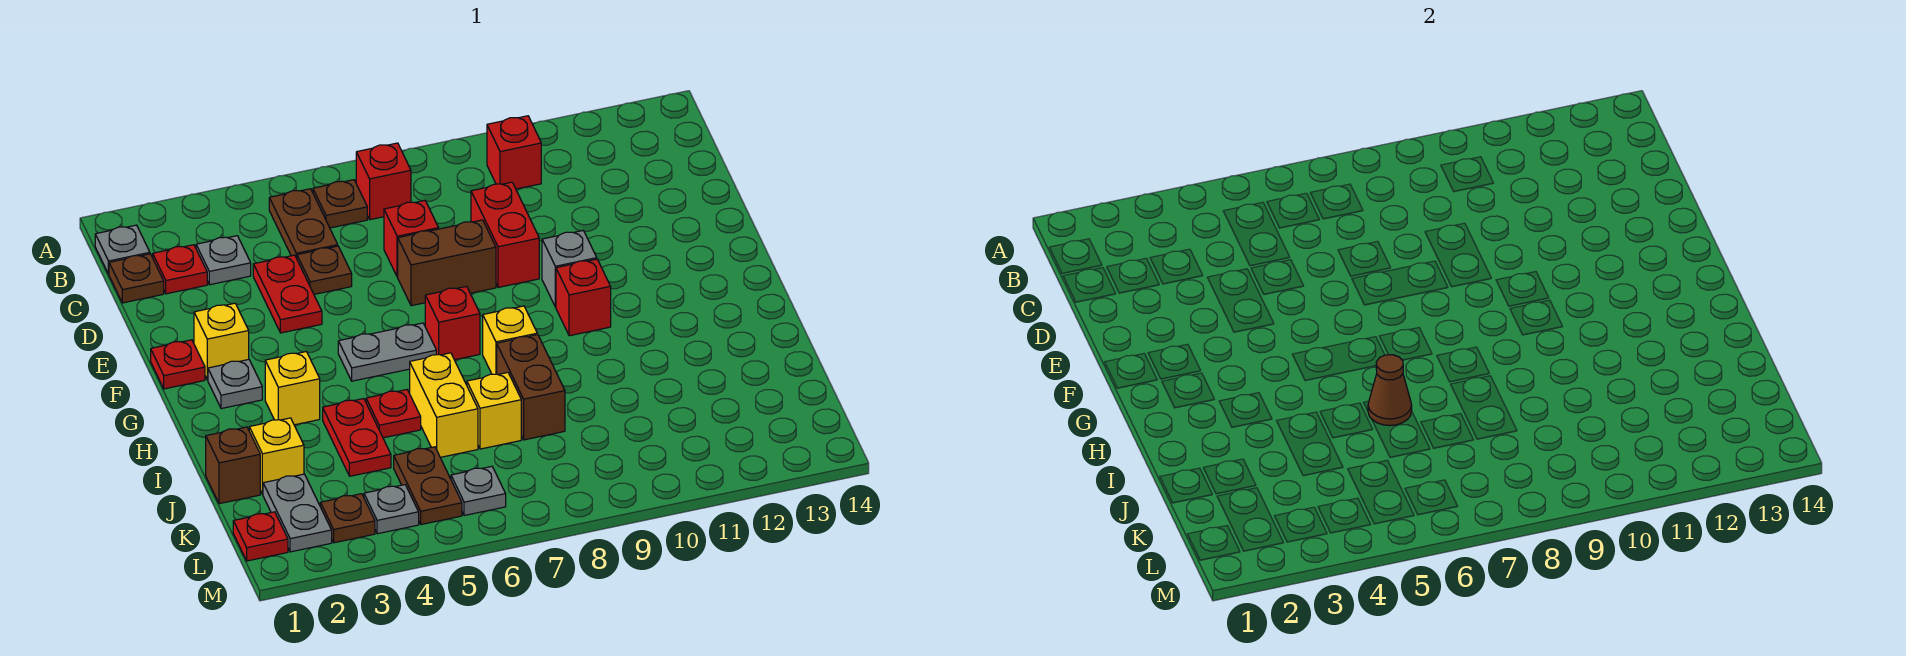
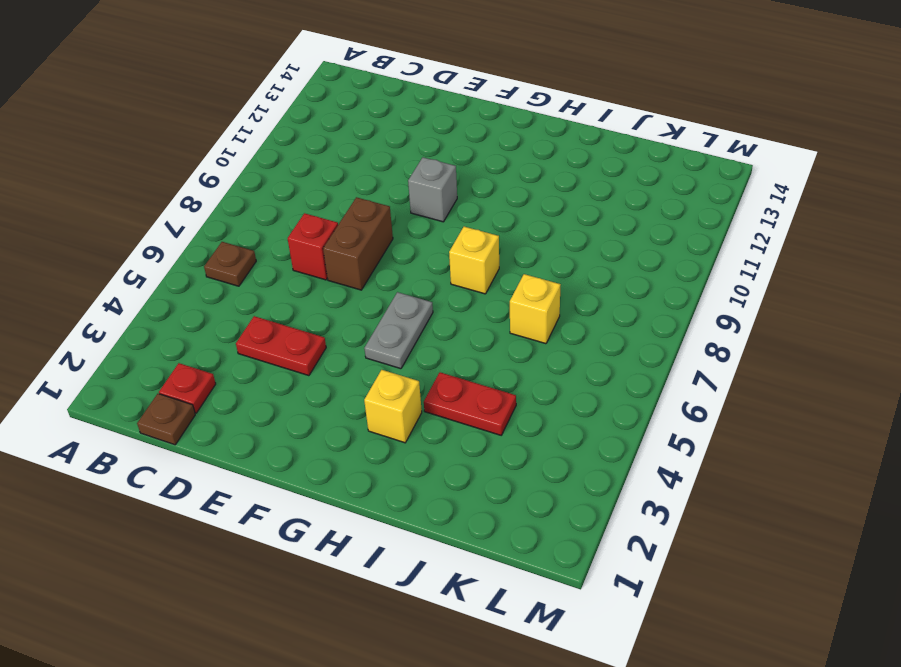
none -> grey plate B1 level 1
none -> brown plate B5:C5 level 1
none -> red brick B7 level 1
none -> red brick B10 level 1

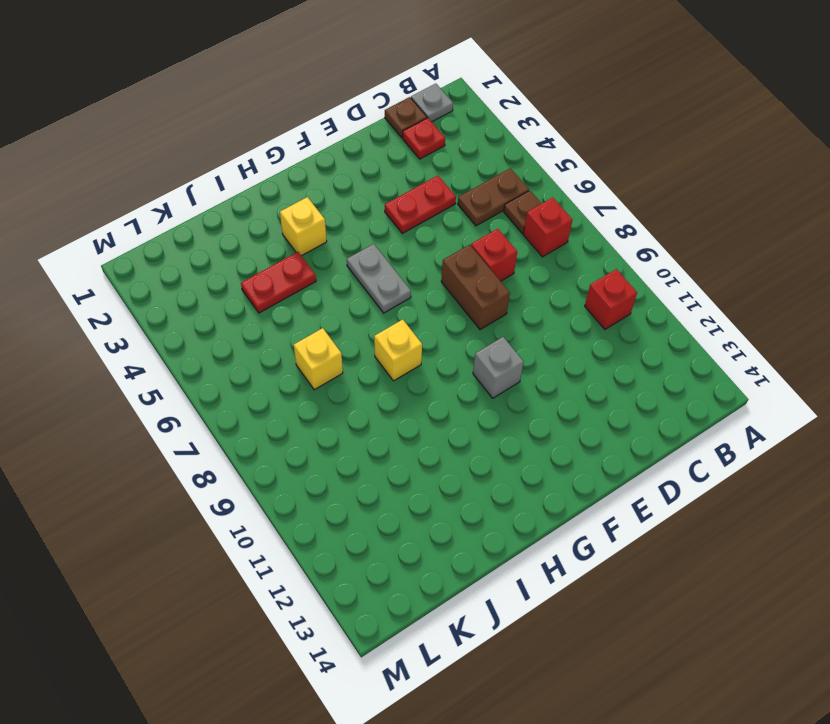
none -> grey plate C3 level 1
none -> brown plate D5 level 1
none -> red brick D9:E9 level 1
none -> red plate F1 level 1

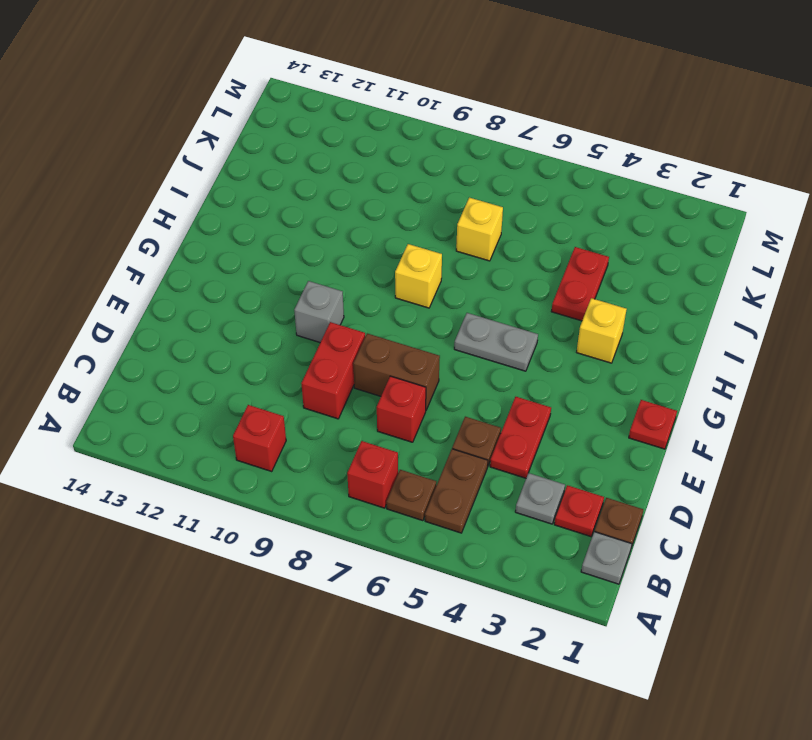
none -> yellow brick F2 level 1
none -> grey plate G2 level 1
none -> red brick G7 level 1
none -> red brick G10 level 1

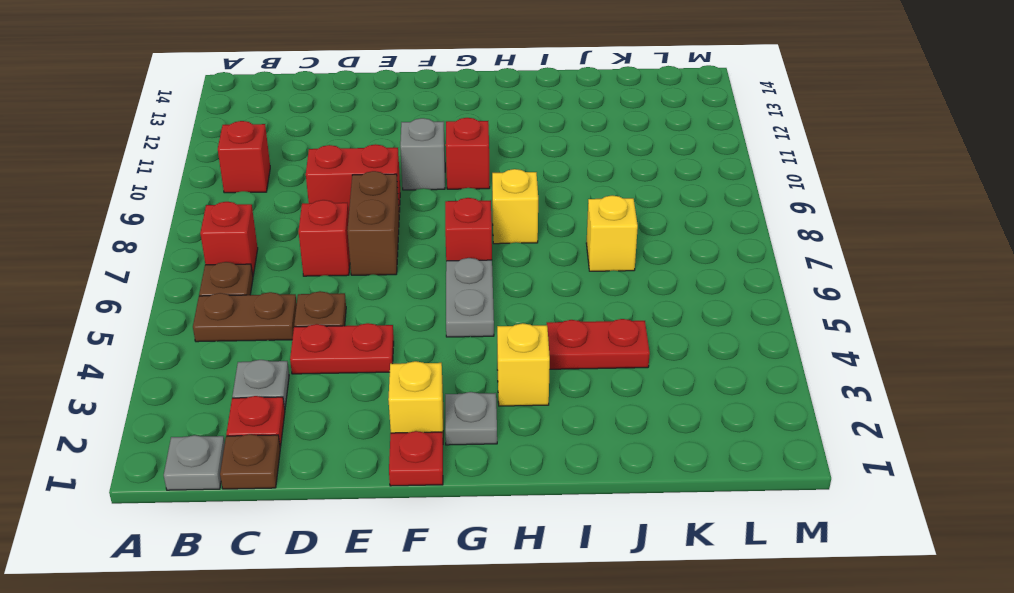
none -> red plate I5 level 1
none -> yellow brick I6:J6 level 1
none -> brown brick I8:J8 level 1
none -> brown brick J1 level 1

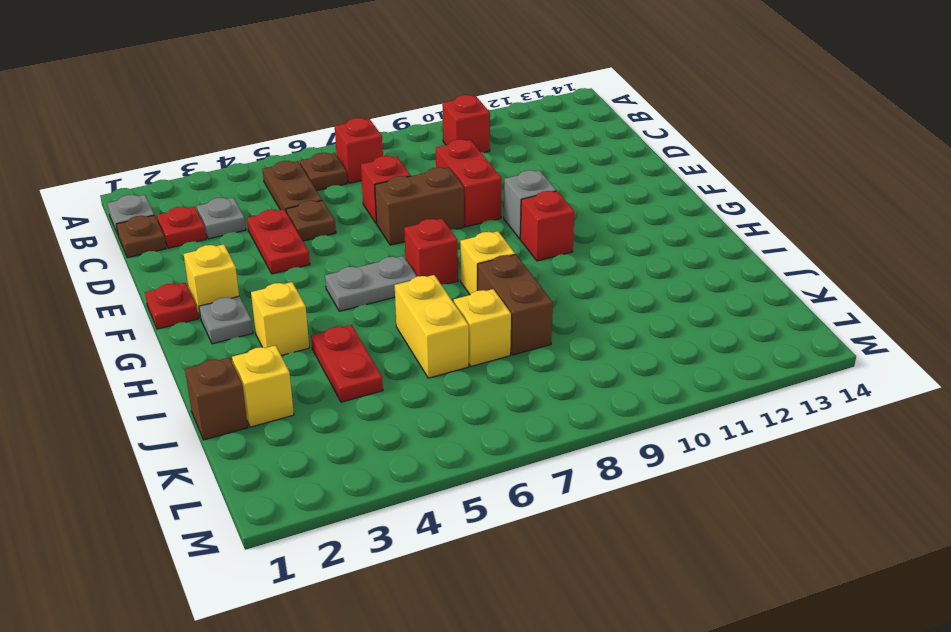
none -> red plate I5 level 1
none -> grey plate K2:L2 level 1
none -> brown plate K5:L5 level 1
none -> red plate L1 level 1

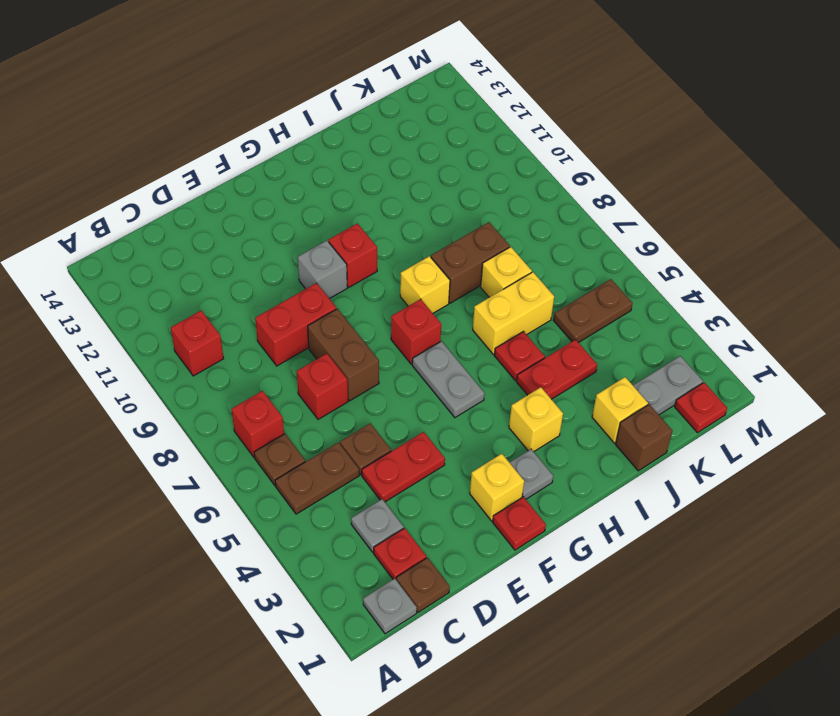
none -> brown plate L3 level 1
none -> grey plate L4 level 1
none -> grey plate L6 level 1
none -> brown cone I6 level 2

